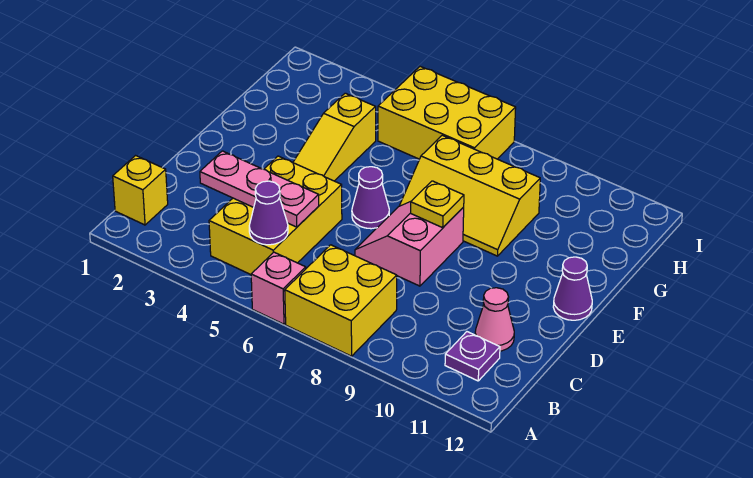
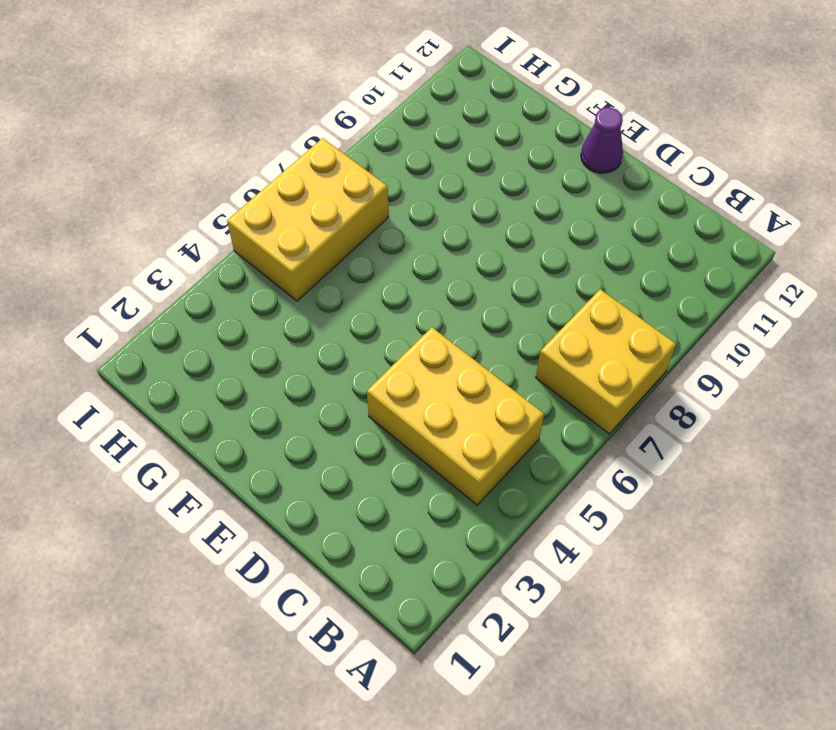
none -> pink brick A6 level 1
none -> yellow brick B1 level 1
none -> purple plate B11 level 1

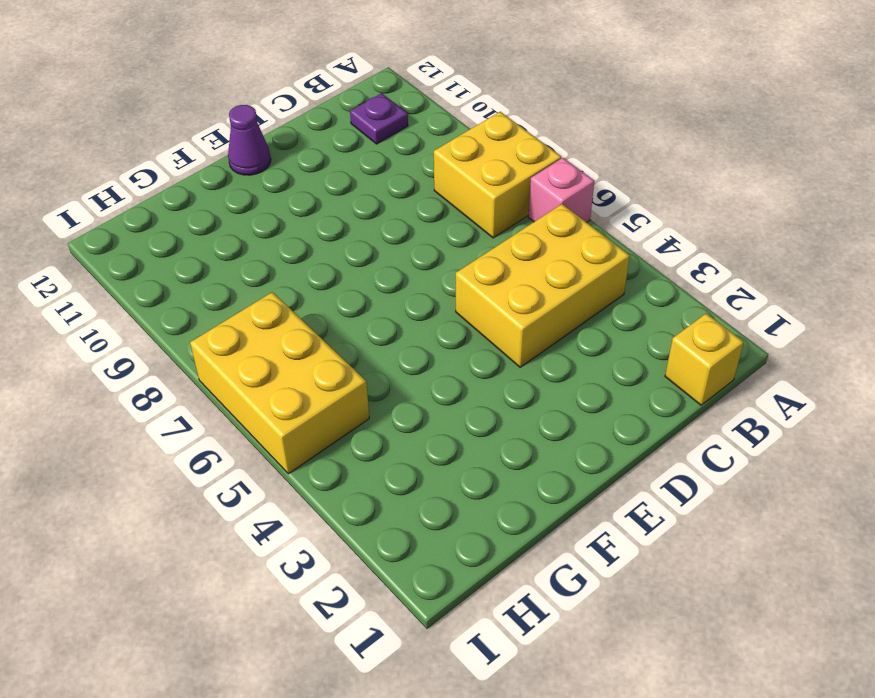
none -> pink cone C11 level 1
none -> pink slope D7:E8 level 1 top 8
none -> yellow slope E4:G4 level 1 top G

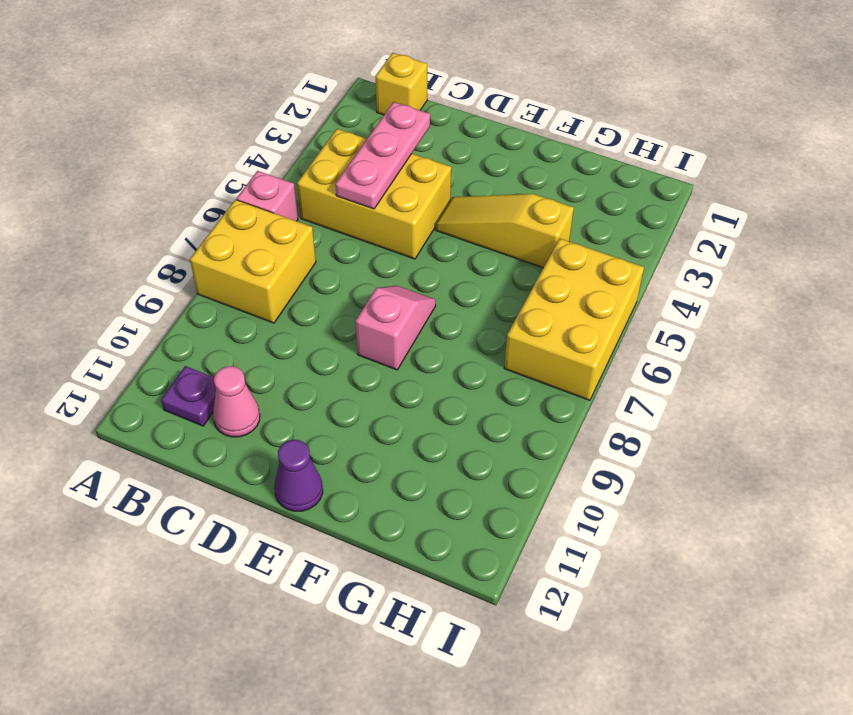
pink slope E7:E8 level 1 top 8 -> pink slope D7:E8 level 1 top 8
none -> purple cone E6 level 1
none -> yellow slope F7:G9 level 1 top G
none -> purple cone B5 level 2

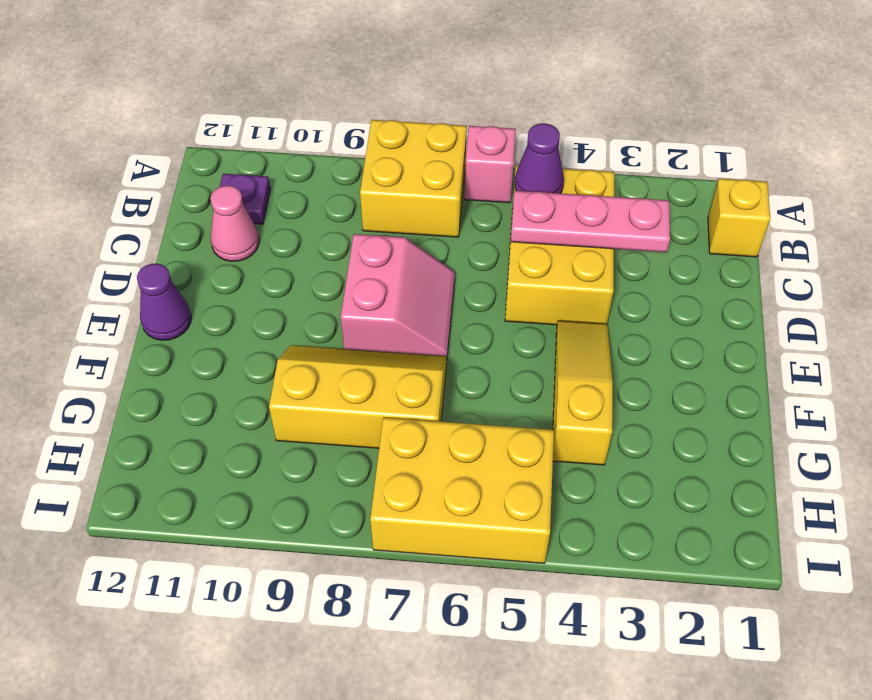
none -> purple cone E6 level 1
none -> yellow plate E8 level 2

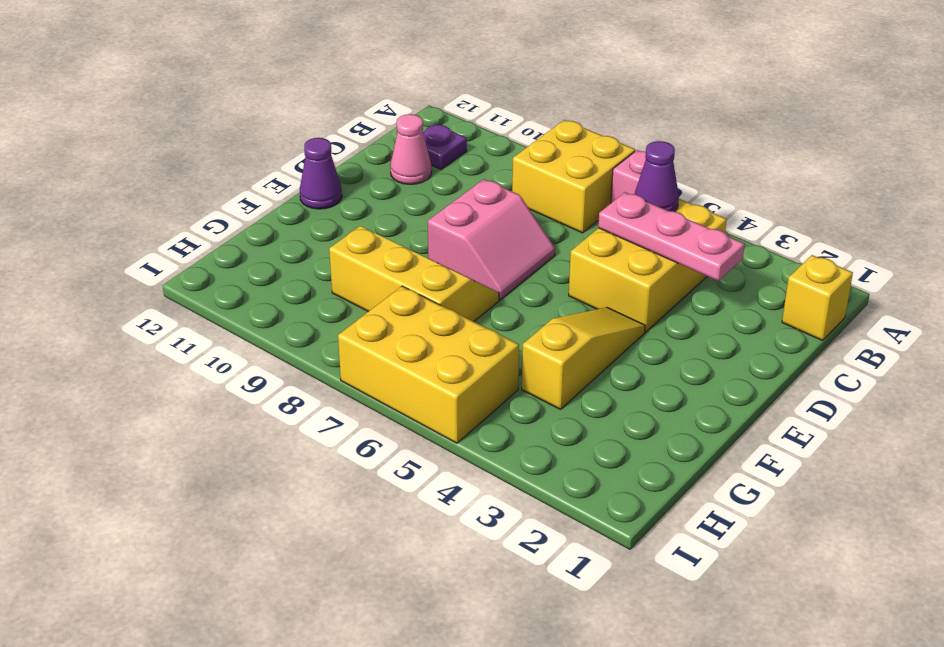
none -> purple cone E6 level 1
none -> yellow plate E8 level 2

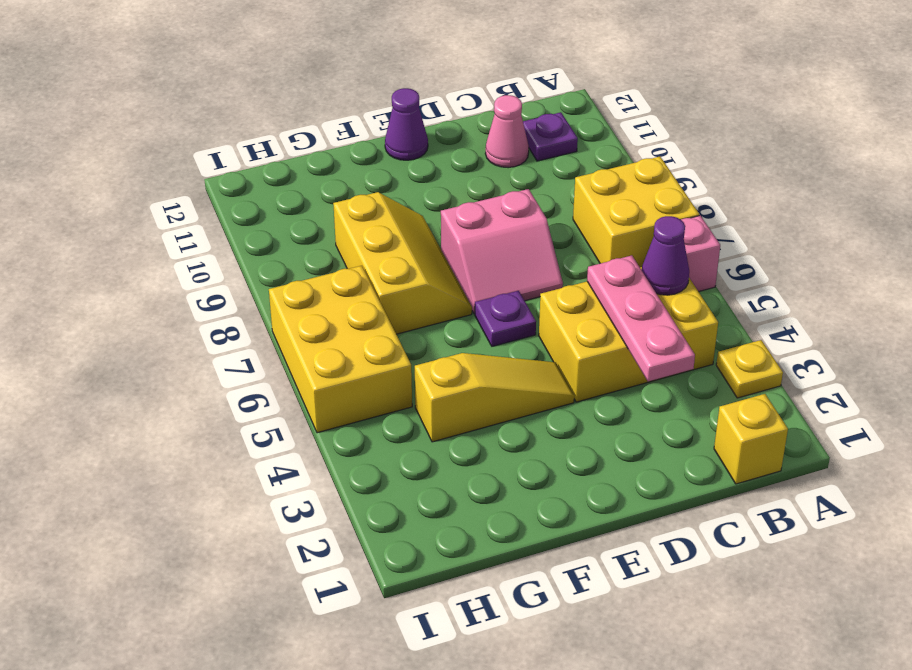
yellow plate A3 level 1 -> yellow plate E8 level 2
purple plate E6 level 1 -> purple cone E6 level 1

